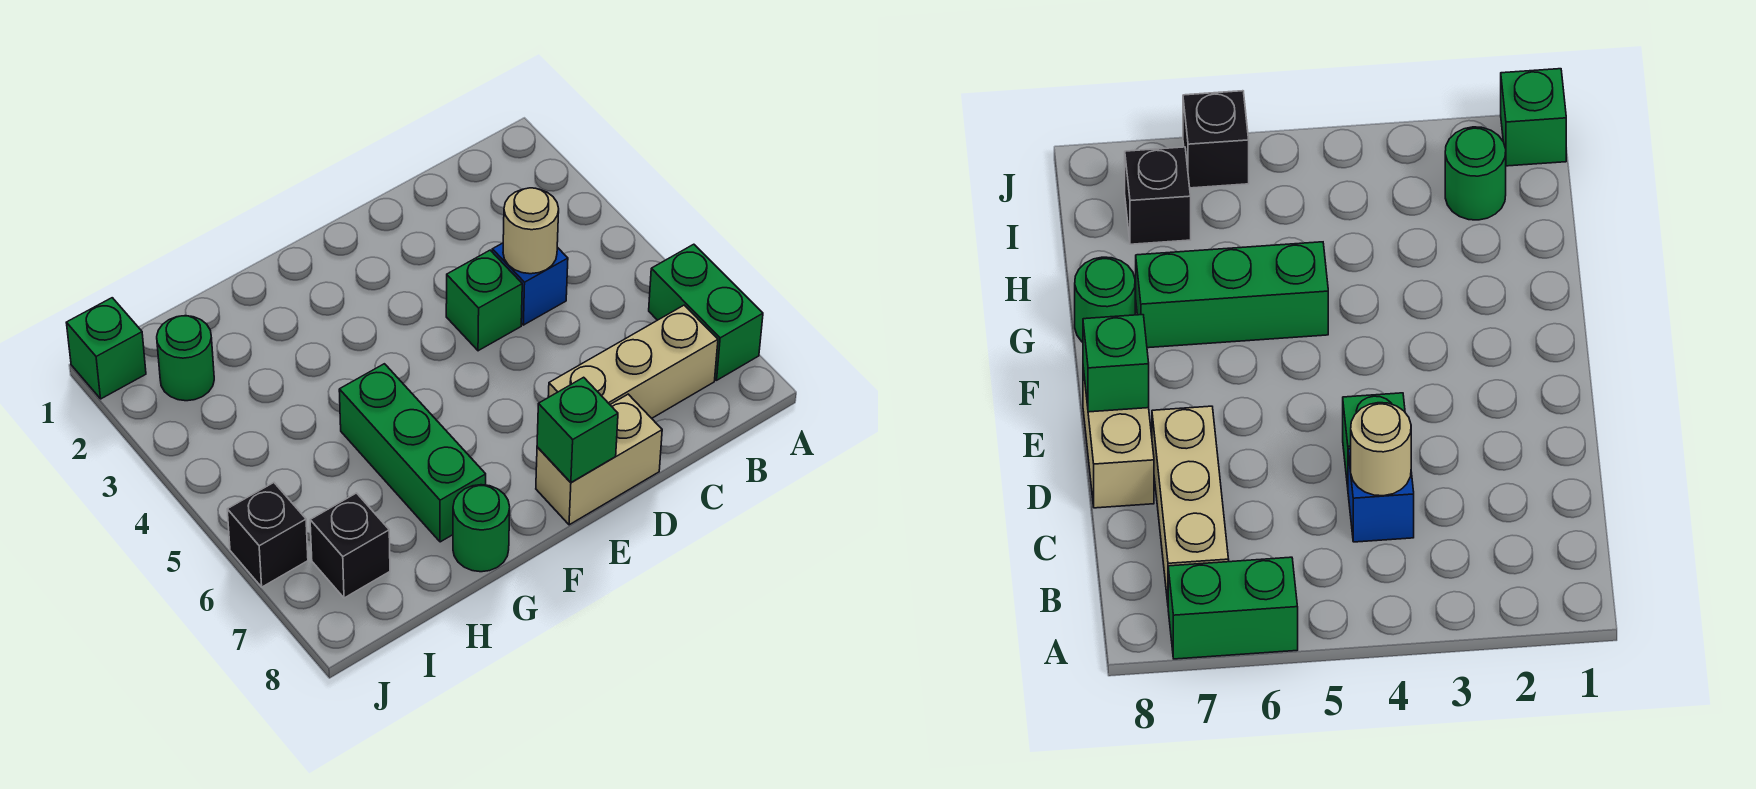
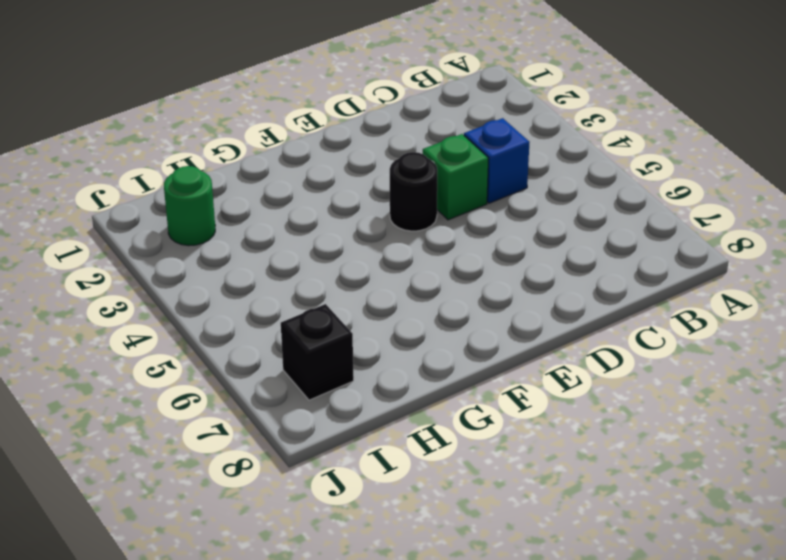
black round brick E4 level 1 -> none
none -> green brick A6:A7 level 1
none -> tan brick B7:D7 level 1
none -> tan brick D8:E8 level 1

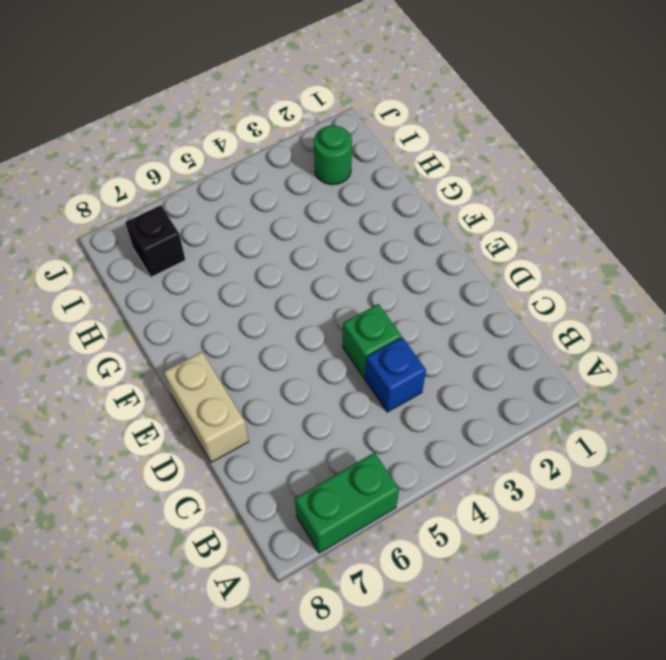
none -> tan brick B7:D7 level 1
none -> green brick G5:G7 level 1
none -> green round brick G8 level 1

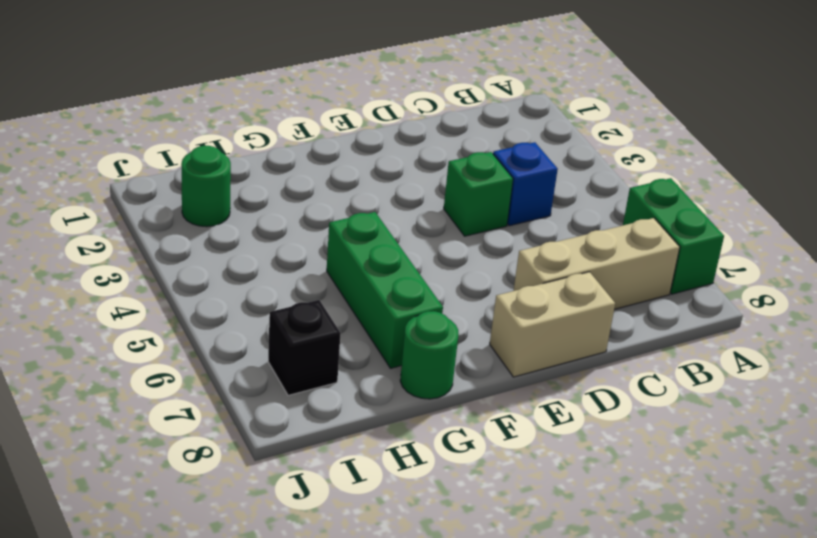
none -> green brick J1 level 1
none -> black brick J6 level 1
none -> tan round brick C4 level 2

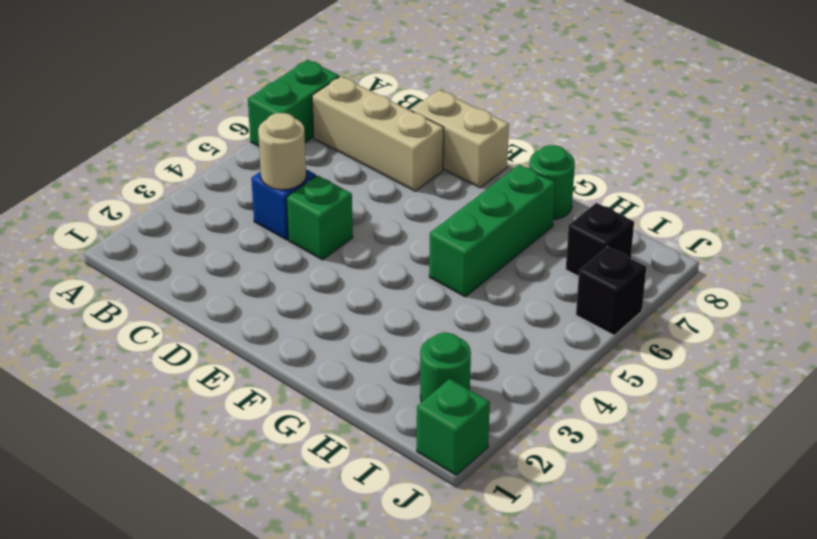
none -> green brick E8 level 2

